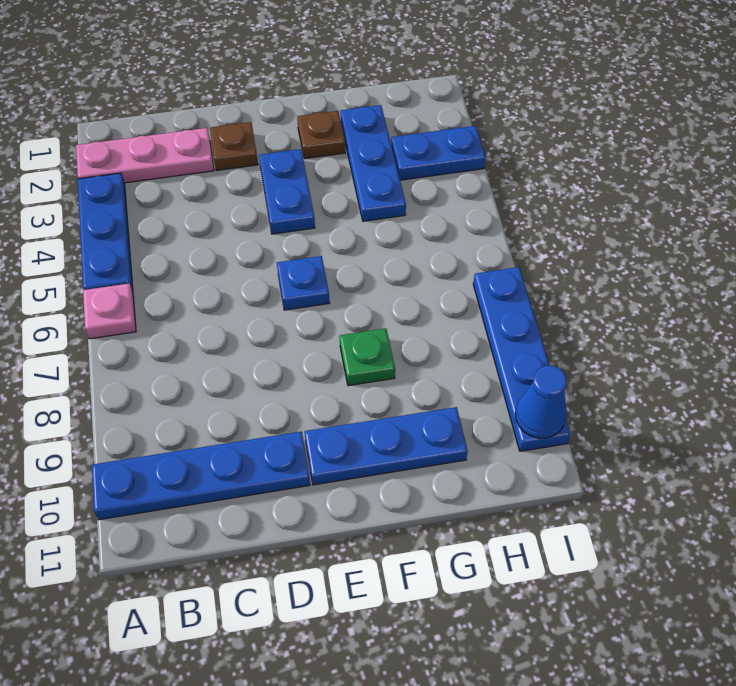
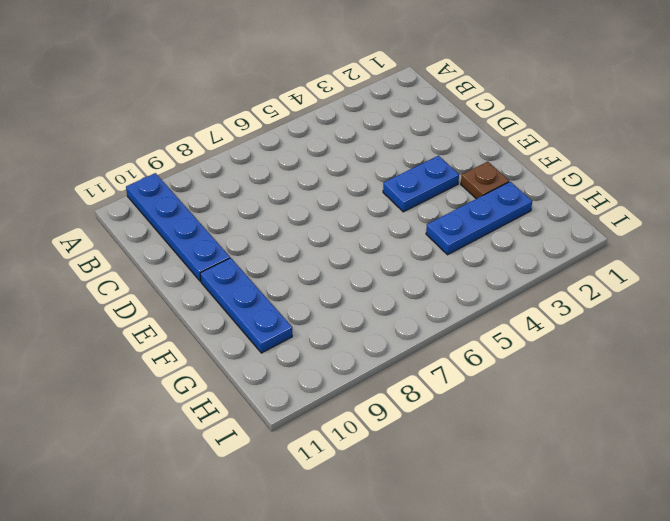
none -> pink plate A2:C2 level 1
none -> blue plate A3:A5 level 1
none -> pink plate A6 level 1

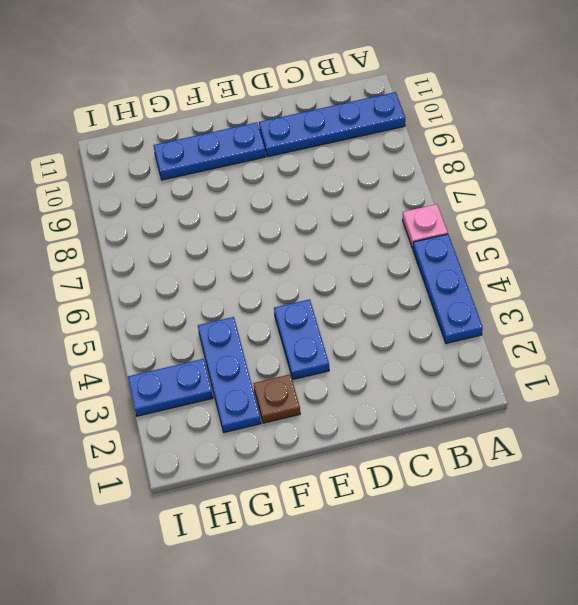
none -> pink plate A2:C2 level 1
none -> brown plate D2 level 1
none -> blue plate E6 level 1

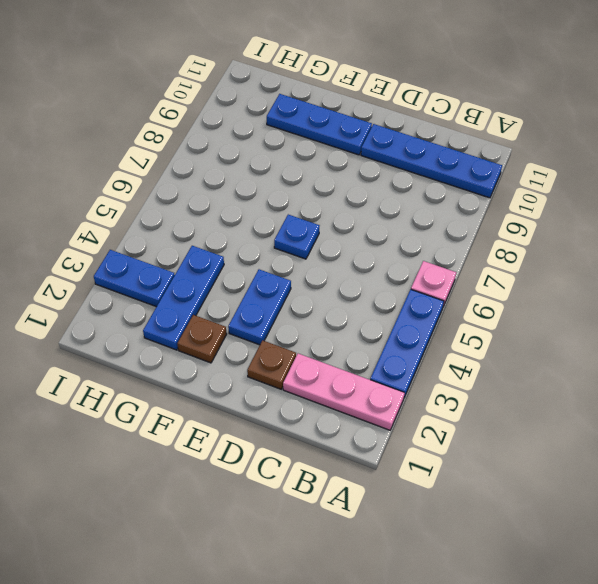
none -> green plate F8 level 1
none -> blue plate I7:I10 level 1
none -> blue cone I10 level 2

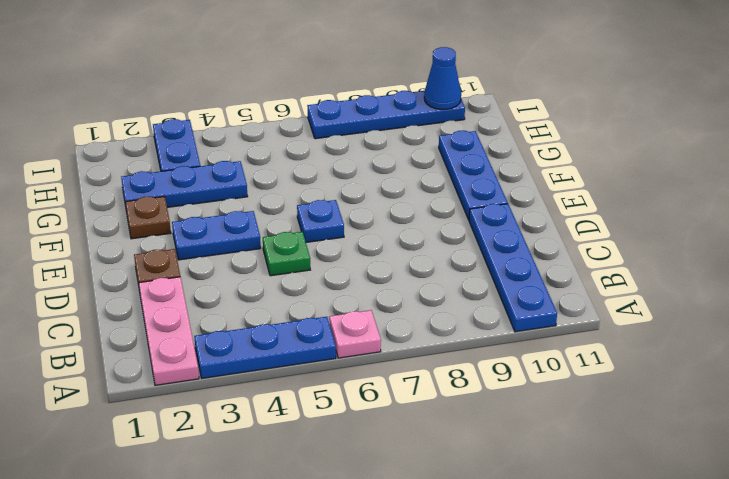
green plate D5 level 1 -> green plate F8 level 1

